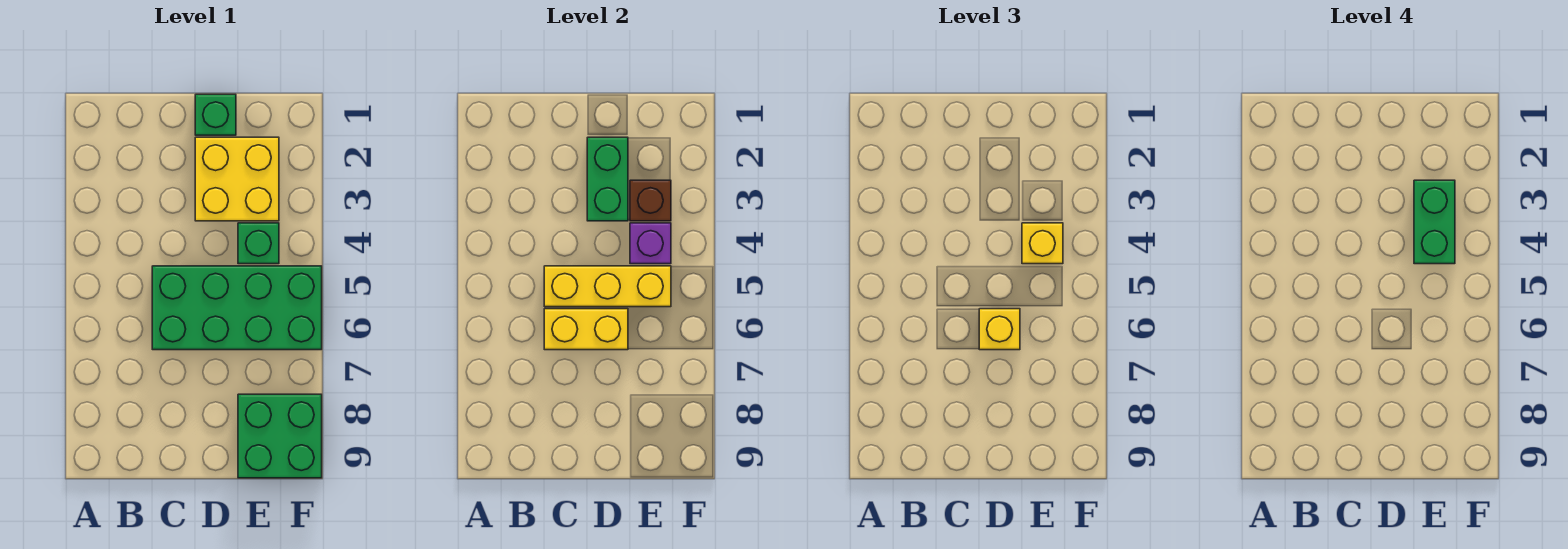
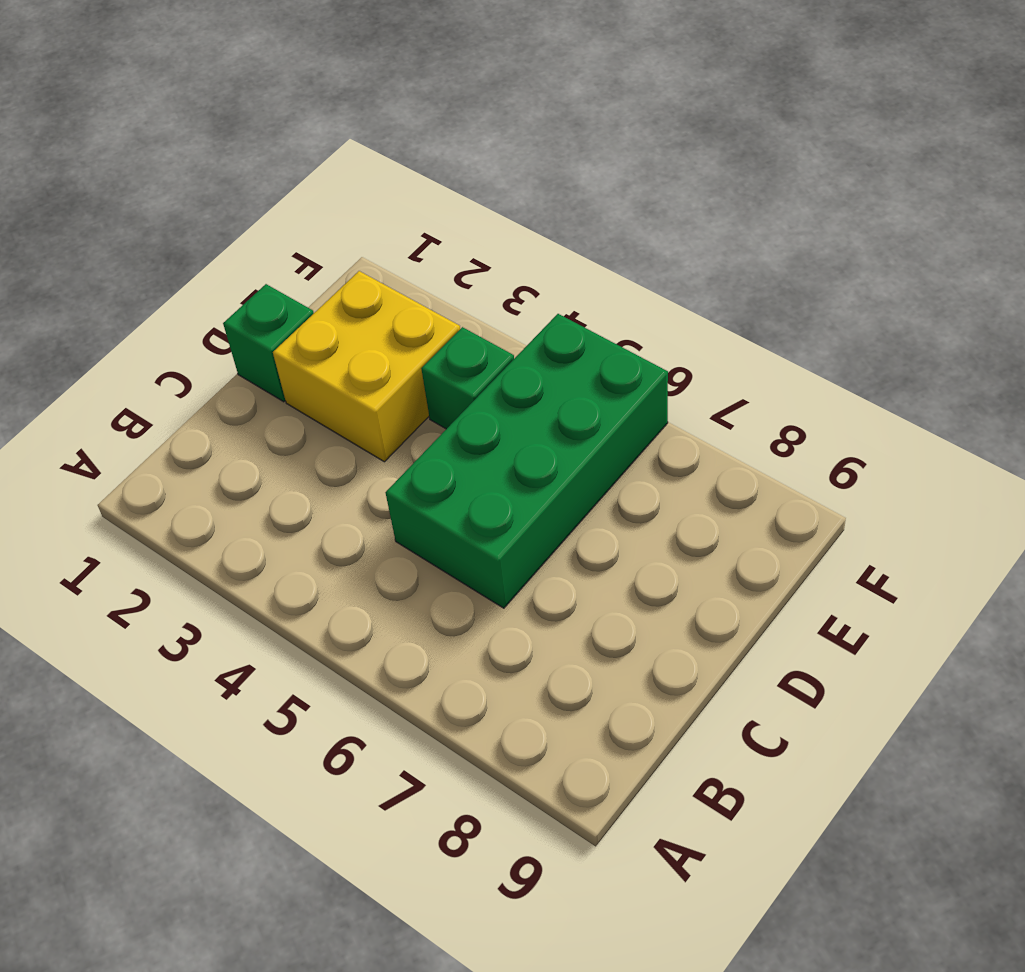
none -> green brick E8:F9 level 1
none -> yellow brick C5:E5 level 2
none -> yellow brick C6:D6 level 2

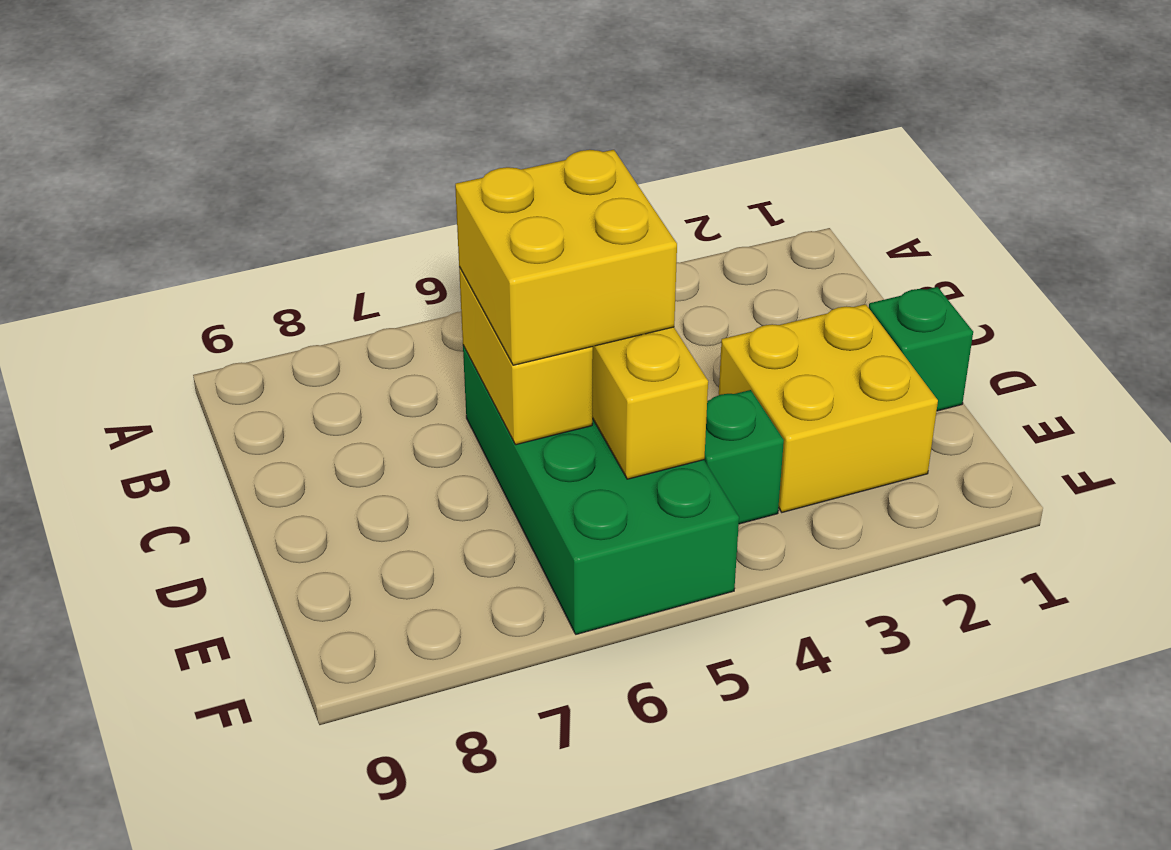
yellow brick C5:D6 level 3 -> yellow brick D6 level 3
none -> green brick E8:F9 level 1
none -> green brick D2:D3 level 2
none -> brown brick E3 level 2

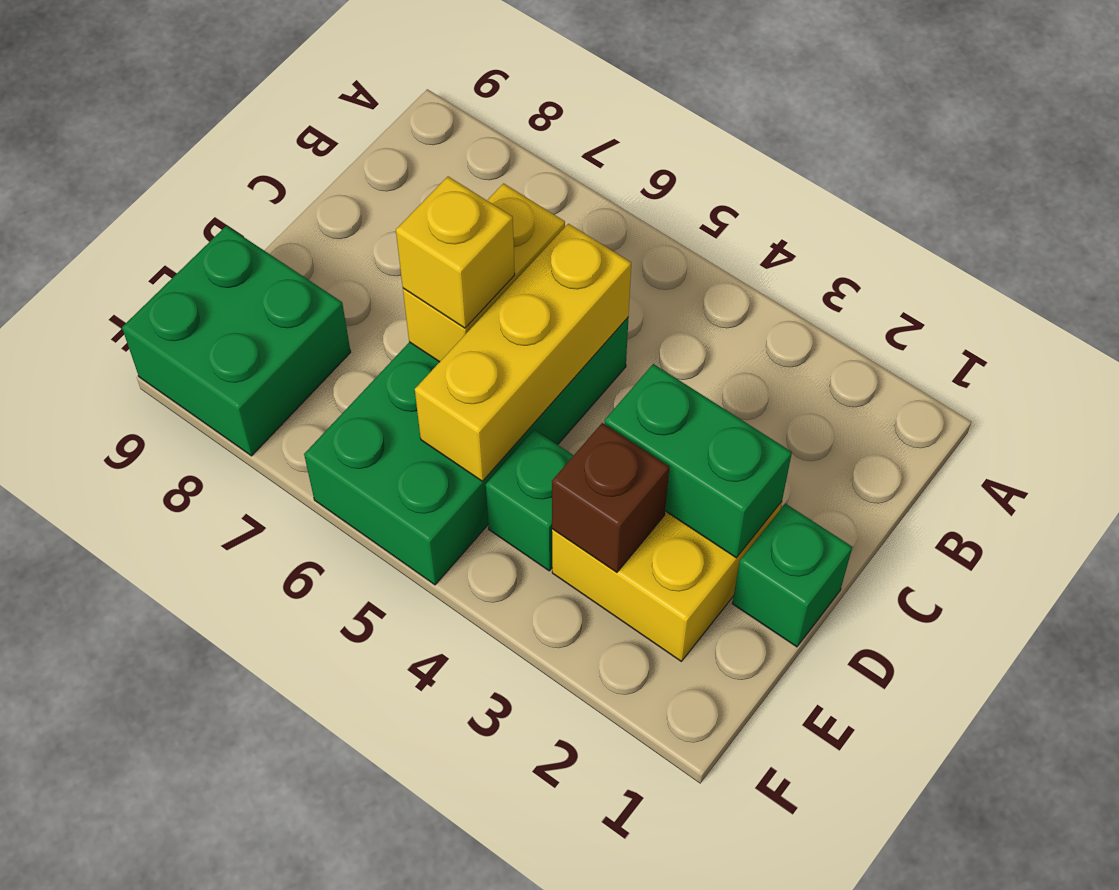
none -> purple brick E4 level 2
none -> yellow brick E4 level 3
none -> green brick E3:E4 level 4

